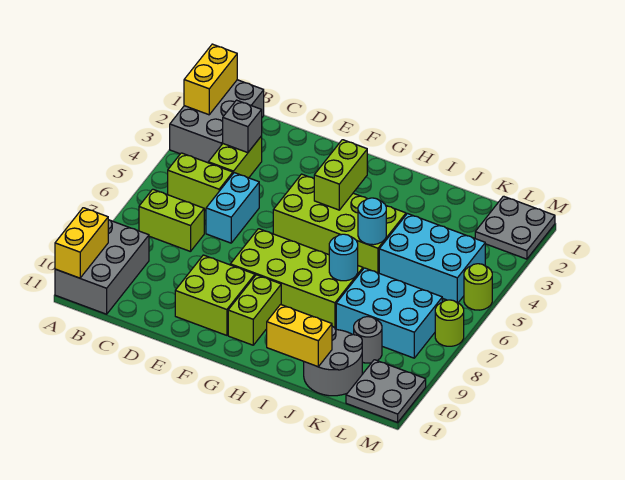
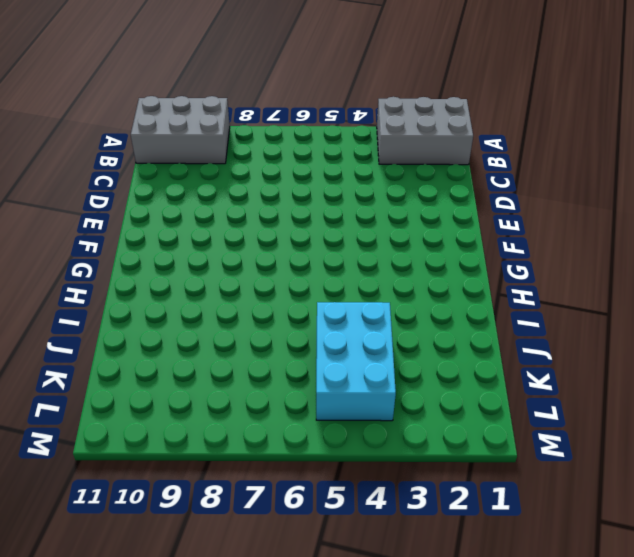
none -> lime brick B5:C5 level 1
none -> lime brick B7:C7 level 1
none -> lime brick C3:C4 level 1

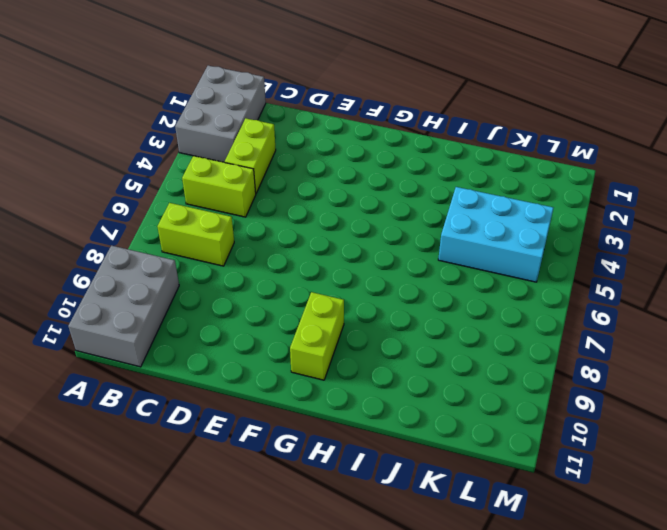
none -> cyan brick D5:D6 level 1
none -> lime brick E9:F10 level 1
none -> lime brick F4:I5 level 1

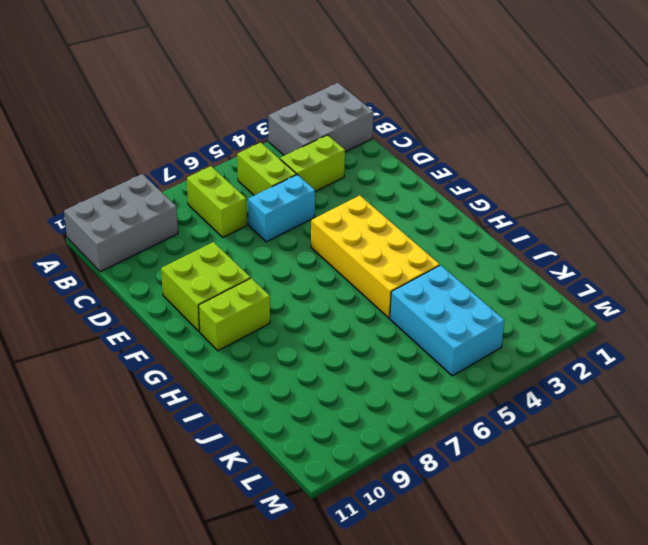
yellow brick F4:I5 level 1 -> lime brick F4:I5 level 1
none -> lime brick F7:I8 level 1
none -> cyan brick J7:L8 level 1
none -> grey round brick J10:K11 level 1

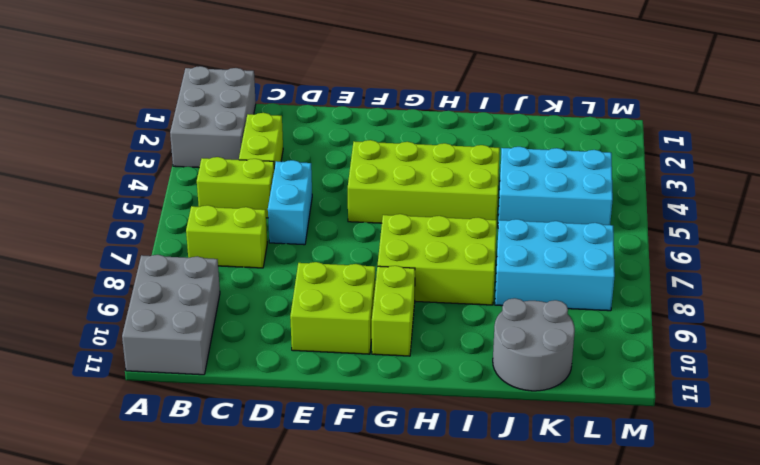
lime brick G7:I8 level 1 -> lime brick F7:I8 level 1
none -> grey round brick K9 level 1
none -> grey plate L1:M2 level 1
none -> grey plate L10:M11 level 1

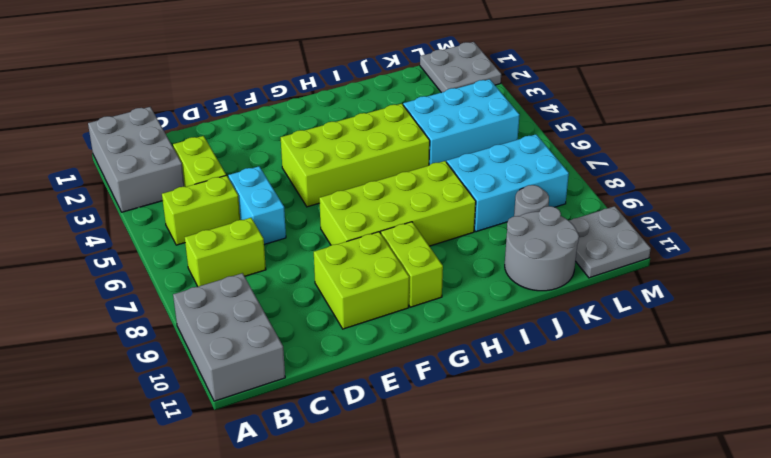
none -> lime round brick M5 level 1
none -> lime round brick M7 level 1
none -> yellow brick A1:A2 level 2

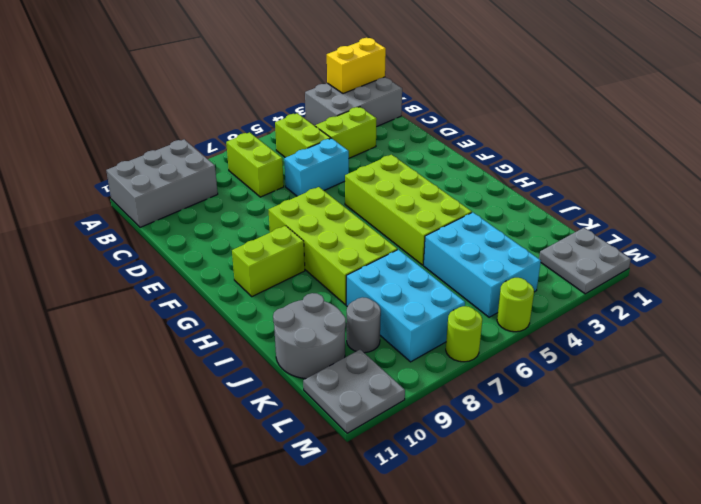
none -> lime brick E9:F10 level 1
none -> yellow brick A10:A11 level 2
none -> grey brick C3 level 2

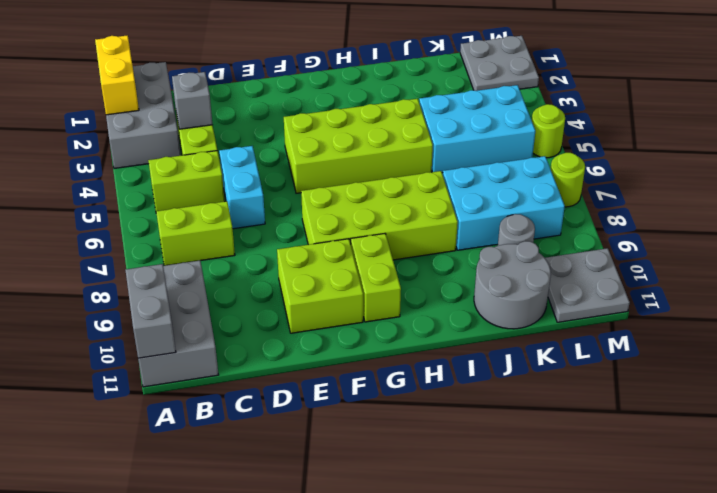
grey brick A10:A11 level 2 -> yellow brick A10:A11 level 2
none -> lime brick G3:G4 level 2
none -> cyan round brick I5 level 2
none -> cyan round brick I7 level 2

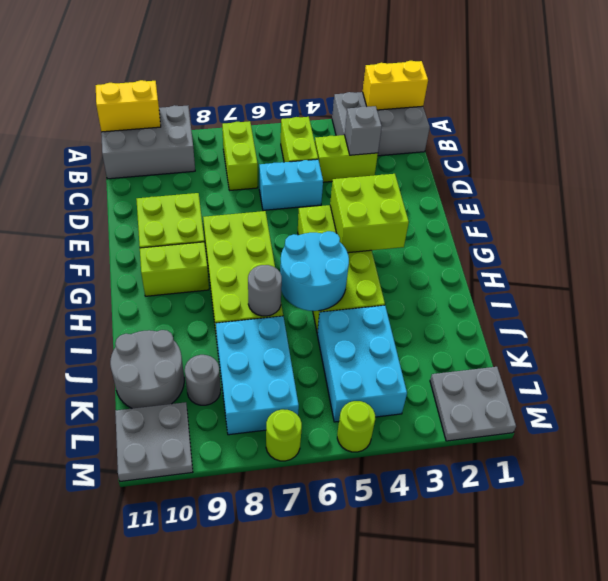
lime brick F3:G4 level 2 -> lime brick G3:G4 level 2
cyan round brick H5:I6 level 2 -> cyan round brick I5 level 2
grey round brick I7 level 2 -> cyan round brick I7 level 2
none -> yellow brick I11:J11 level 2

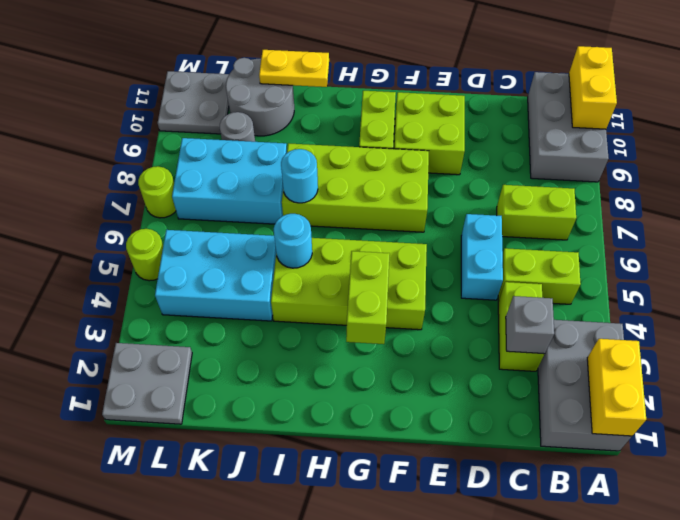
yellow plate I11:J11 level 2 -> yellow brick I11:J11 level 2

